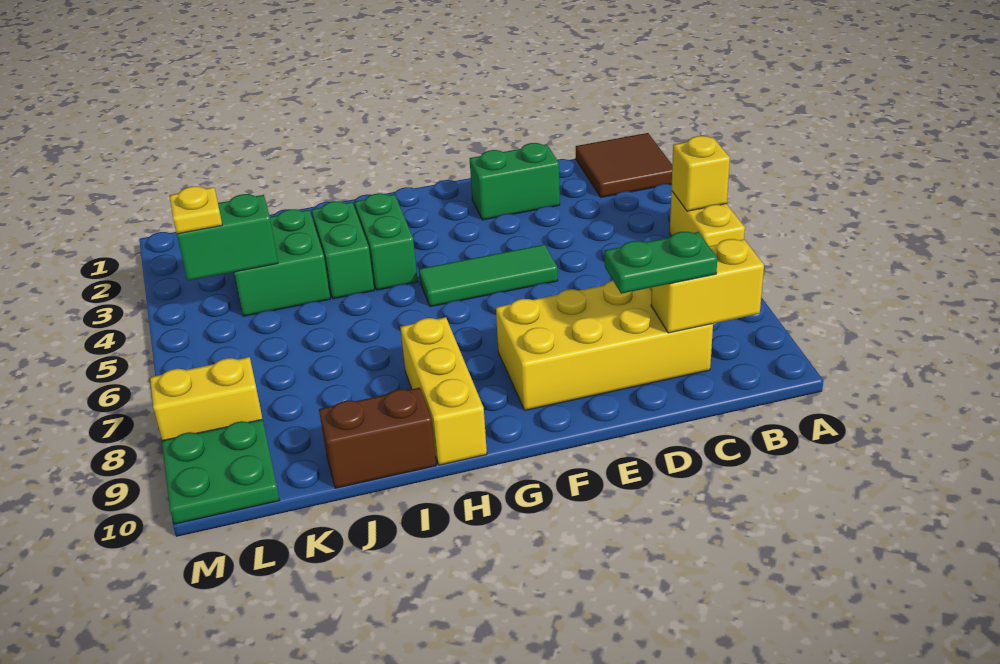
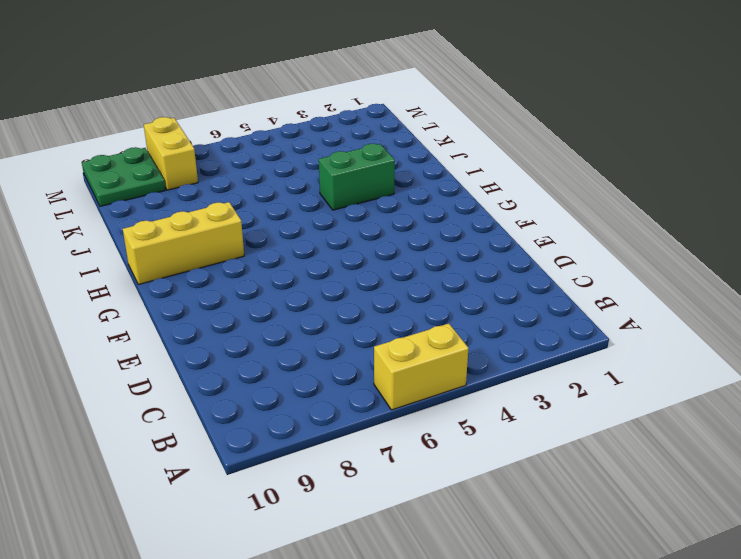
none -> brown tile A1:B2 level 1
none -> yellow brick C8:F9 level 1
none -> green brick D2:E2 level 1

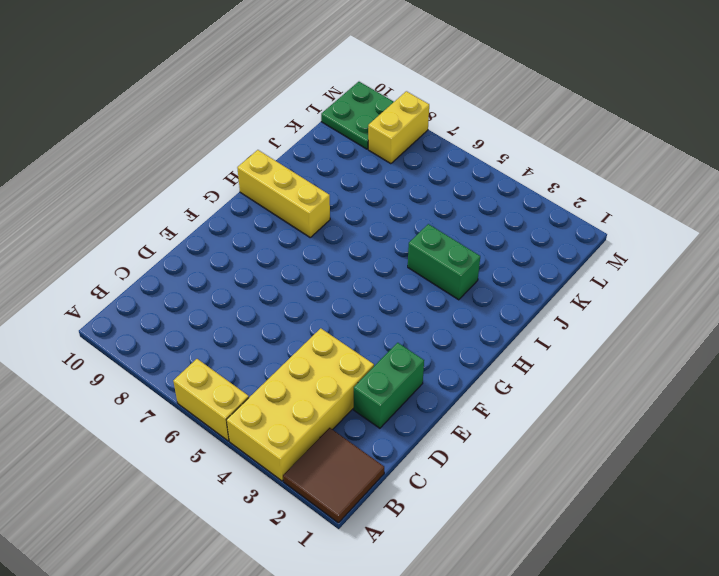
yellow brick A3:D4 level 1 -> yellow brick C8:F9 level 1
none -> green tile E5:G5 level 1
none -> green brick H3:H4 level 1
none -> brown brick I10:J10 level 1

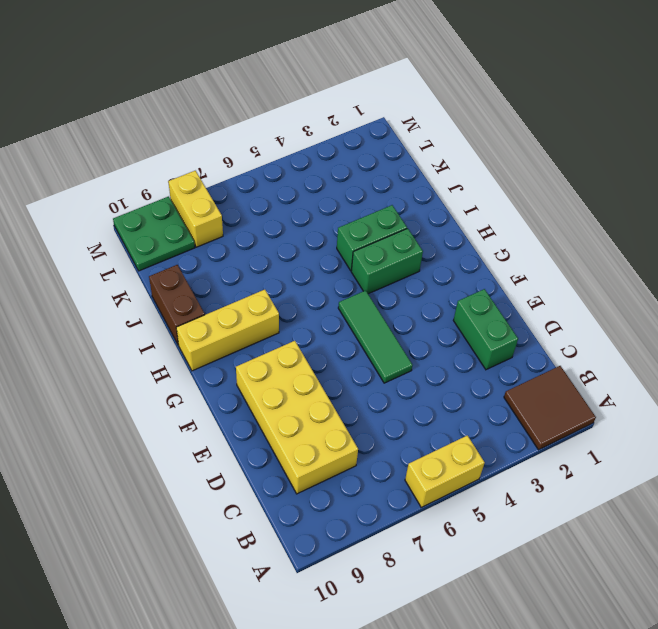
none -> green brick J3:K4 level 1
none -> yellow brick A5 level 2
none -> yellow brick B9:C9 level 2

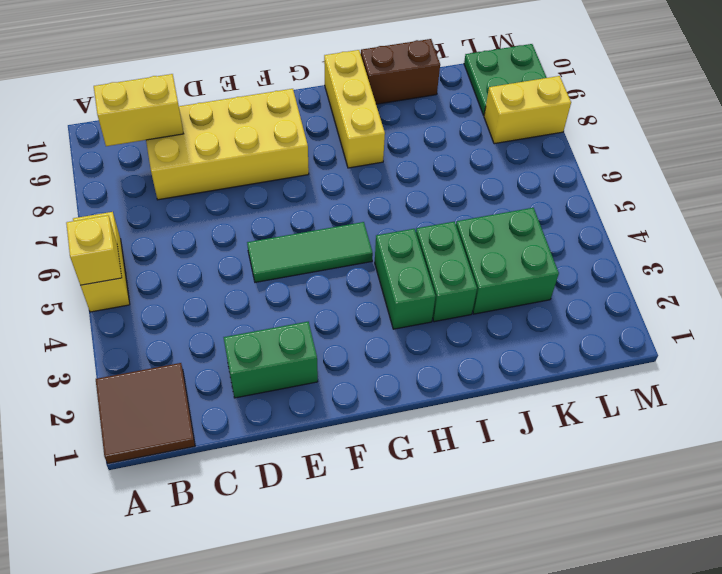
none -> green brick K4:L4 level 2
none -> green plate C9:D9 level 3
none -> yellow plate L4 level 3

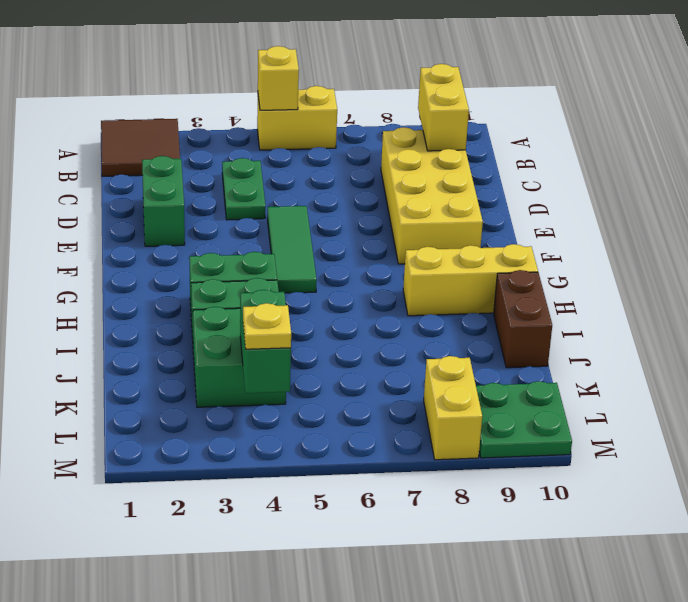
green plate C4:D4 level 1 -> green plate C9:D9 level 3

